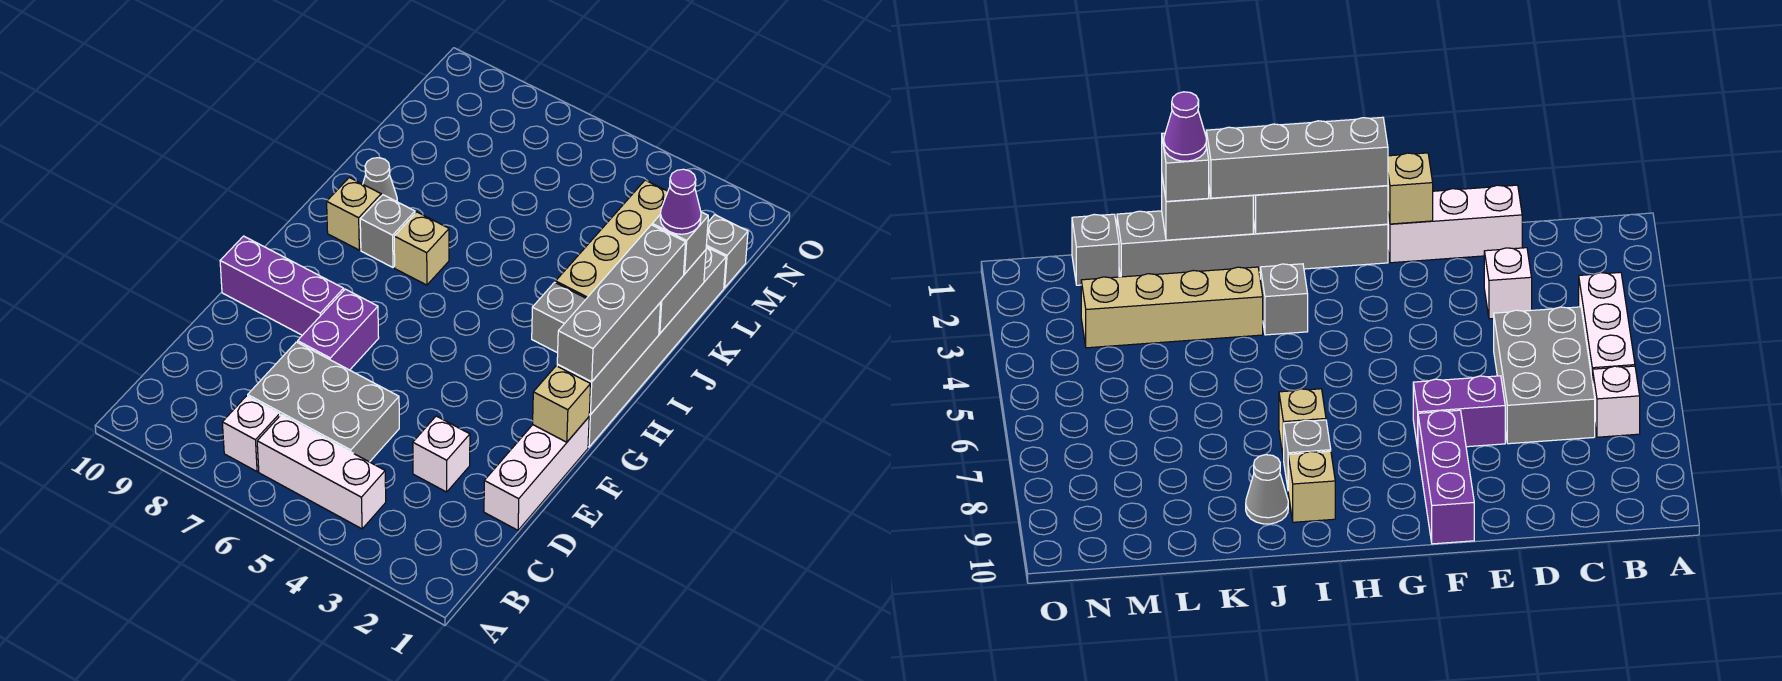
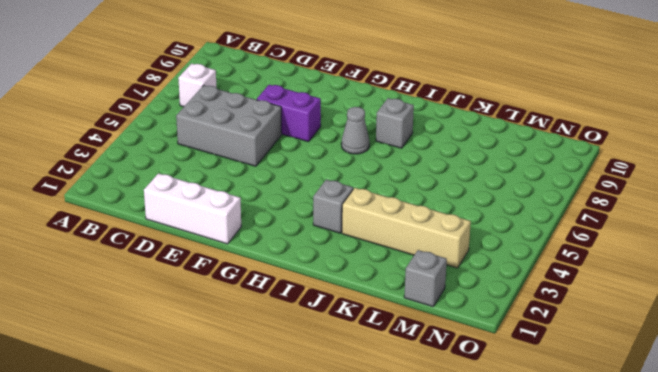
grey brick C5:E6 level 1 -> grey brick C5:D7 level 1
grey cone H7 level 1 -> grey cone J9 level 1
none -> white brick B4:B6 level 1
none -> white brick D3 level 1
none -> purple brick F8:F10 level 1

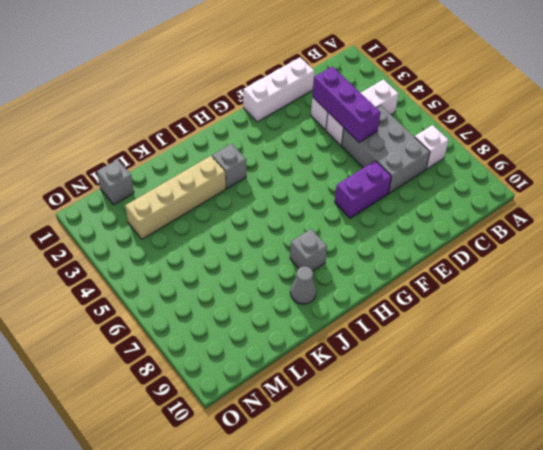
white brick B4:D4 level 1 -> white brick B4:B6 level 1
purple brick D3:D5 level 2 -> purple brick F8:F10 level 1
none -> grey brick G1:L1 level 1
none -> tan brick I7 level 1
none -> tan brick I9 level 1

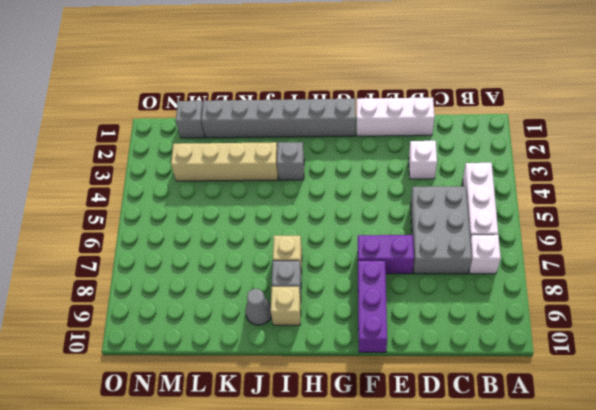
none -> tan brick F1 level 2
none -> grey brick G1:I1 level 2
none -> grey brick J1:K1 level 2

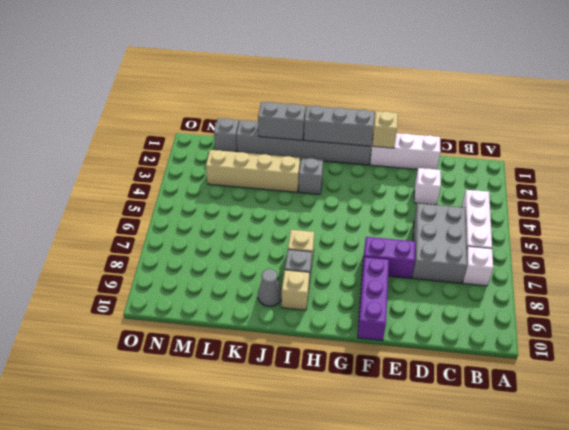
none -> grey brick G1:J1 level 3
none -> grey brick K1 level 3
none -> purple cone K1 level 4

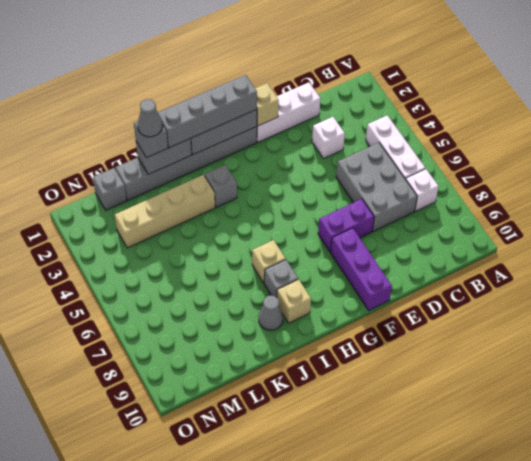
grey cone K1 level 4 -> purple cone K1 level 4

